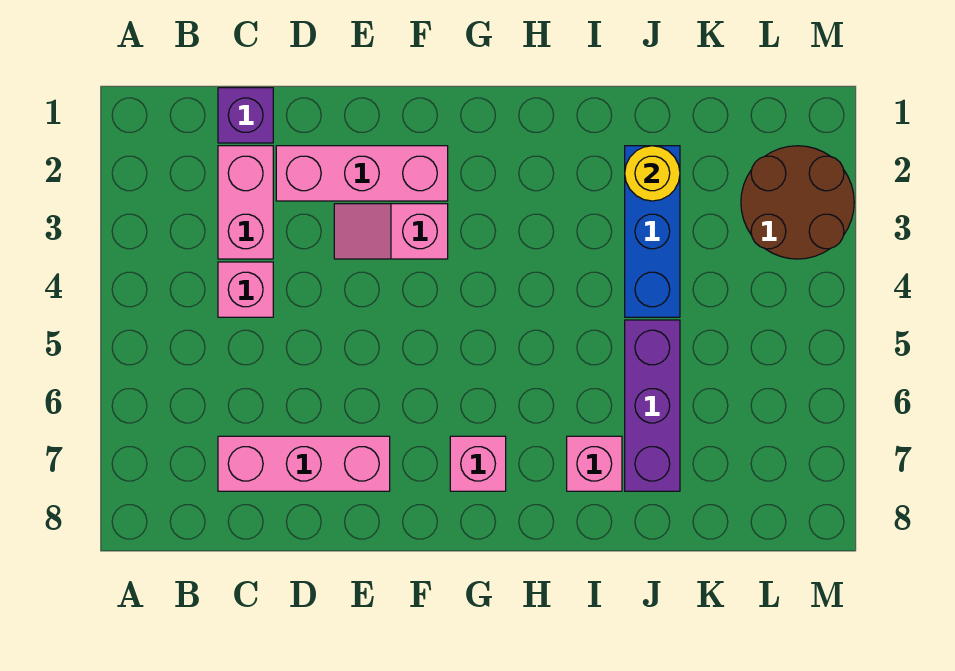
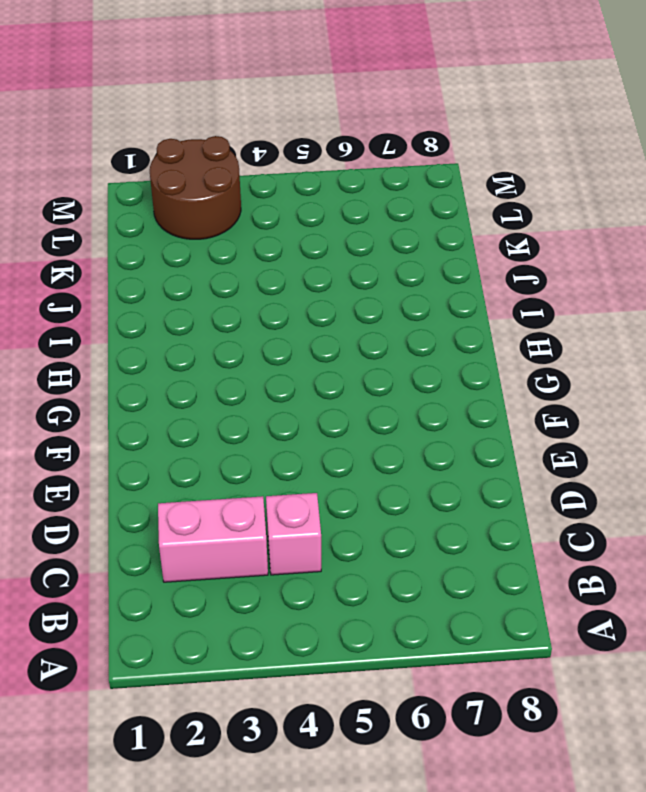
none -> purple brick C1 level 1
none -> pink brick C7:E7 level 1
none -> pink brick D2:F2 level 1

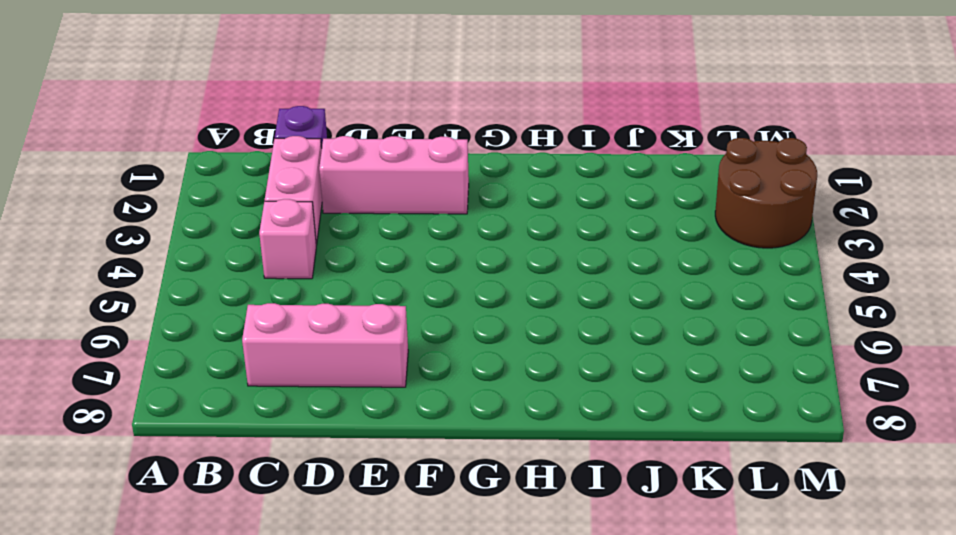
none -> pink slope E3:F3 level 1 top F
none -> pink brick G7 level 1
none -> pink brick I7 level 1

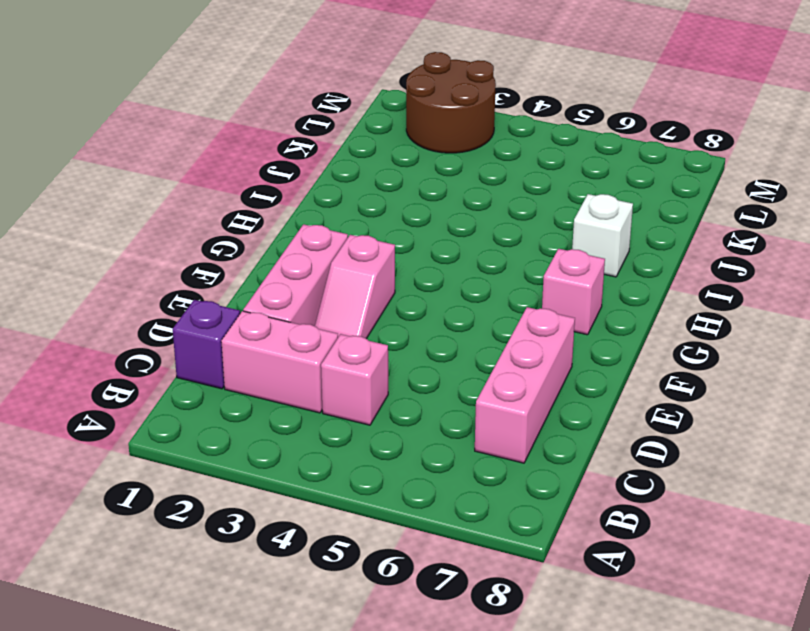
white brick I7 level 1 -> pink brick I7 level 1
none -> blue brick J2:J4 level 1
none -> purple brick J5:J7 level 1
none -> yellow round brick J2 level 2

